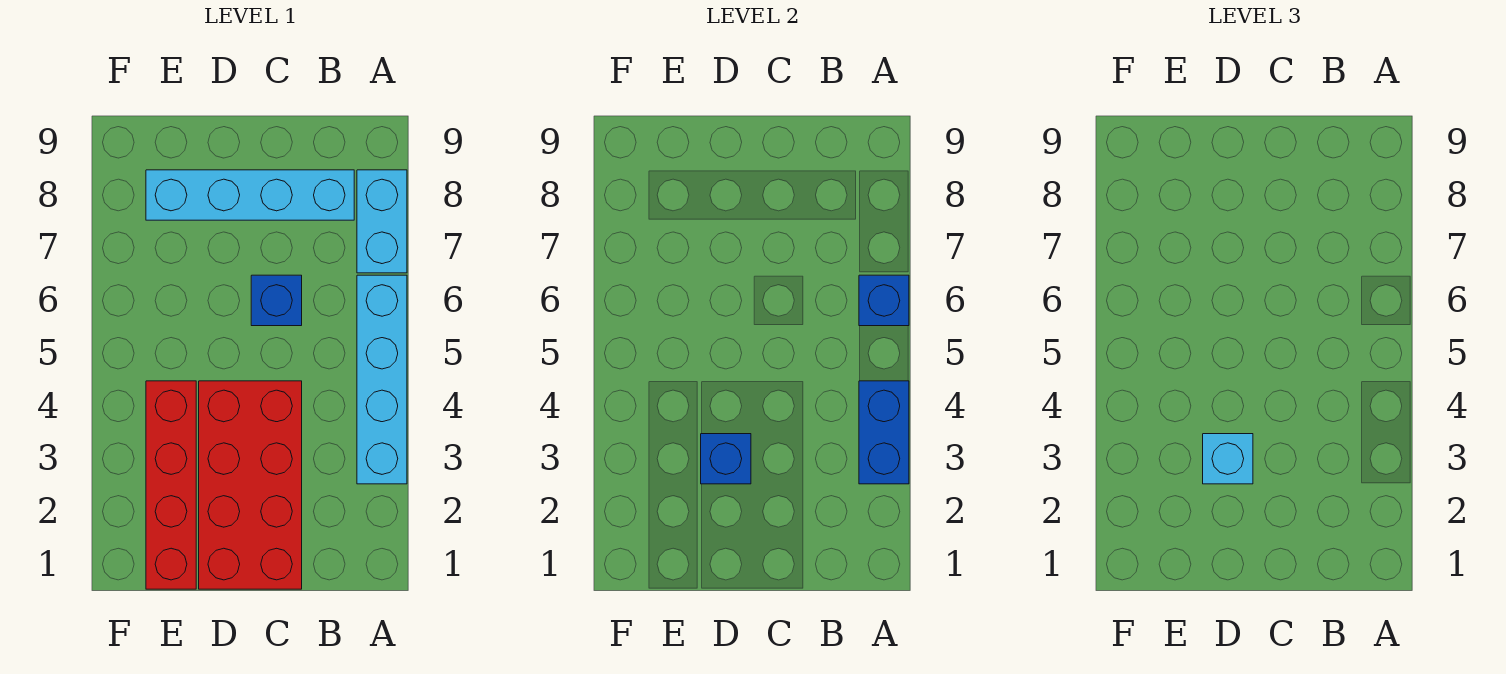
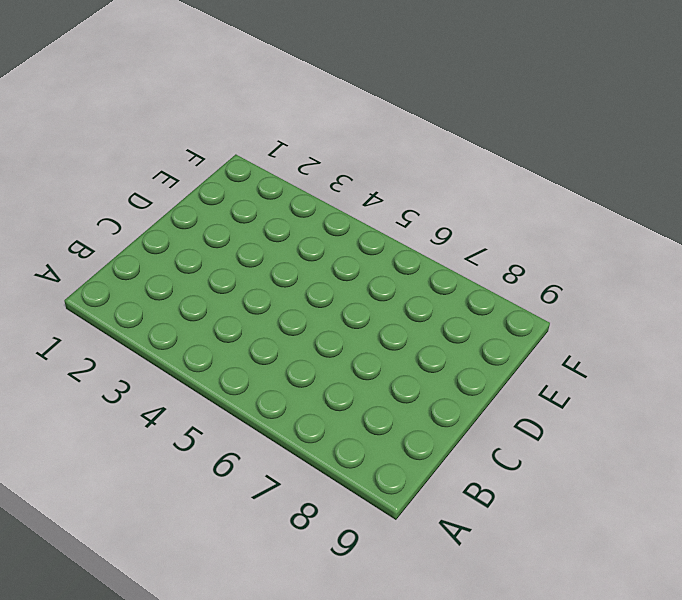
none -> cyan brick A3:A6 level 1
none -> cyan brick A7:A8 level 1

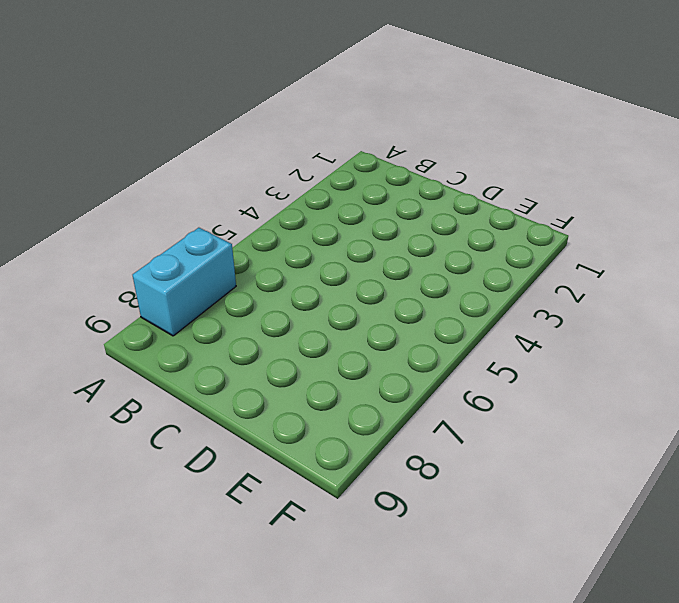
none -> cyan brick A3:A6 level 1
none -> cyan brick B8:E8 level 1

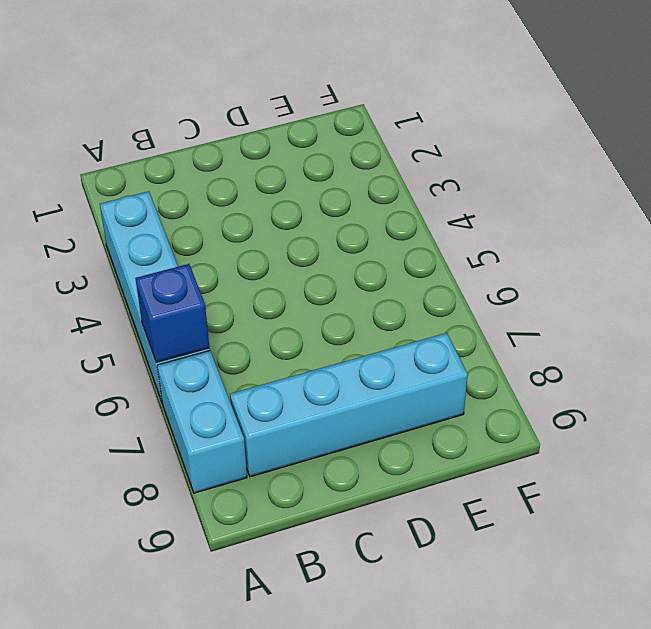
none -> red brick C1:D4 level 1
none -> blue brick C6 level 1

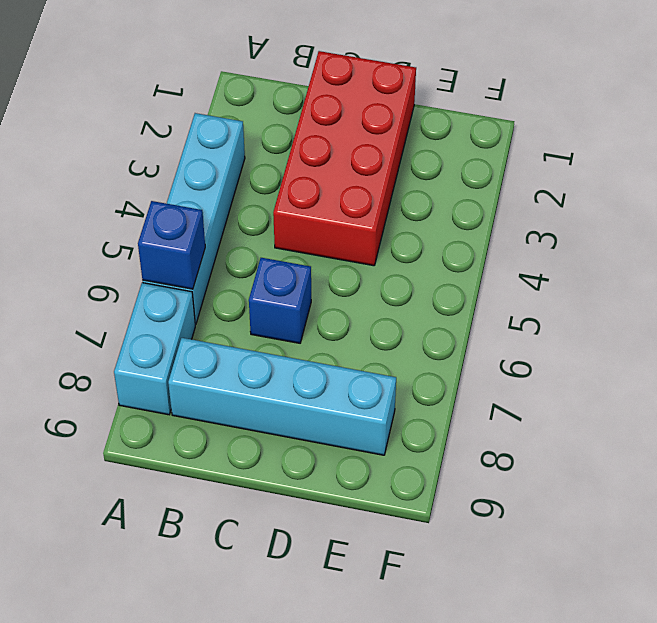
none -> red brick E1:E4 level 1
none -> blue brick A3:A4 level 2

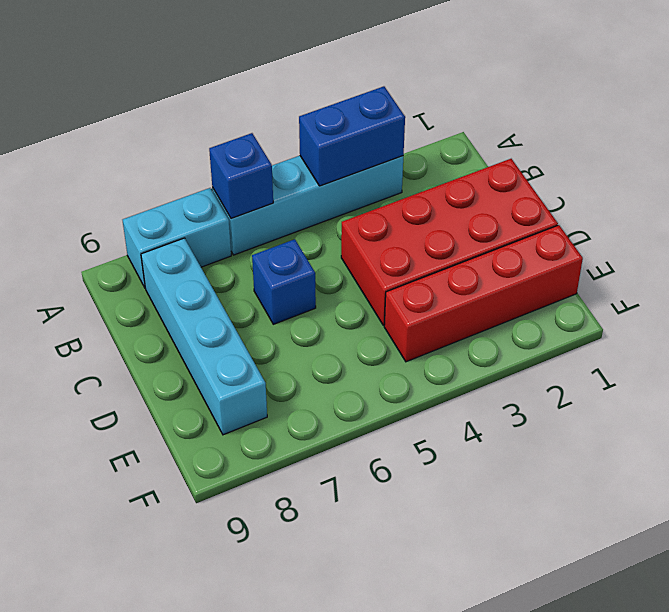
none -> blue brick D3 level 2
none -> cyan brick D3 level 3

